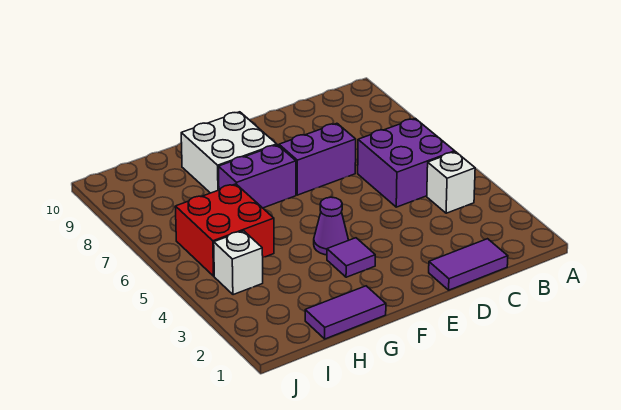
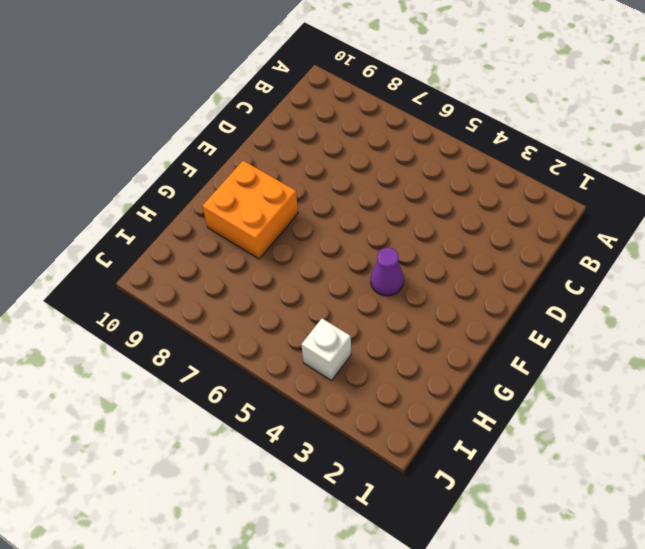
orange brick F8:G9 level 1 -> white brick F8:G9 level 1
none -> white brick B4 level 1
none -> purple brick B5:C6 level 1

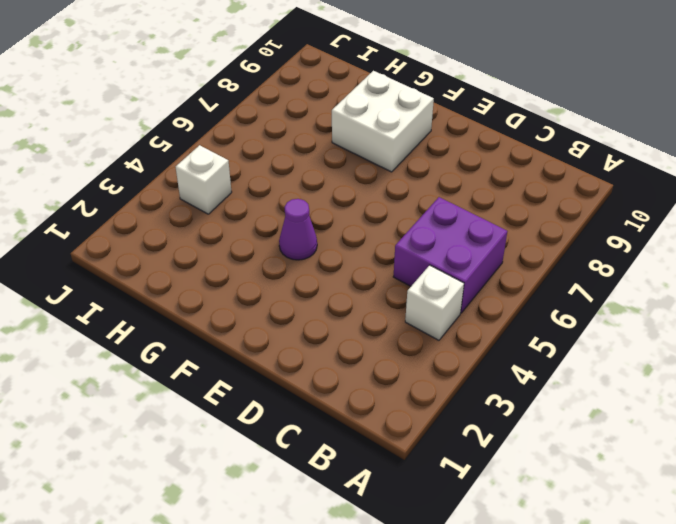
none -> purple tile C1:D1 level 1
none -> purple brick D7:E7 level 1

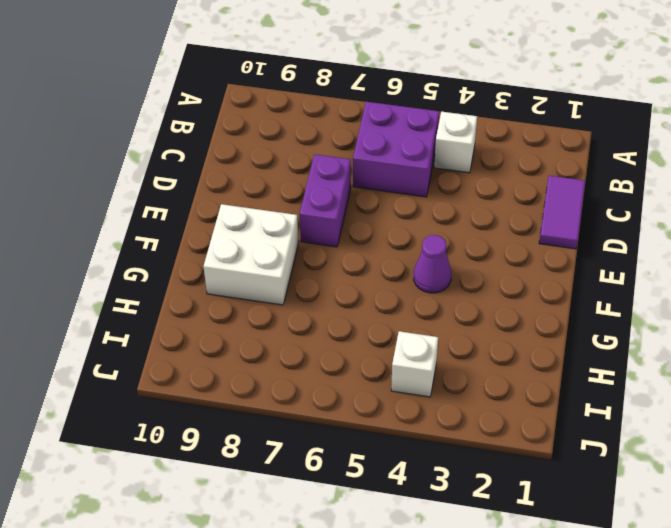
none -> purple tile F3 level 1
none -> purple brick F7:G7 level 1

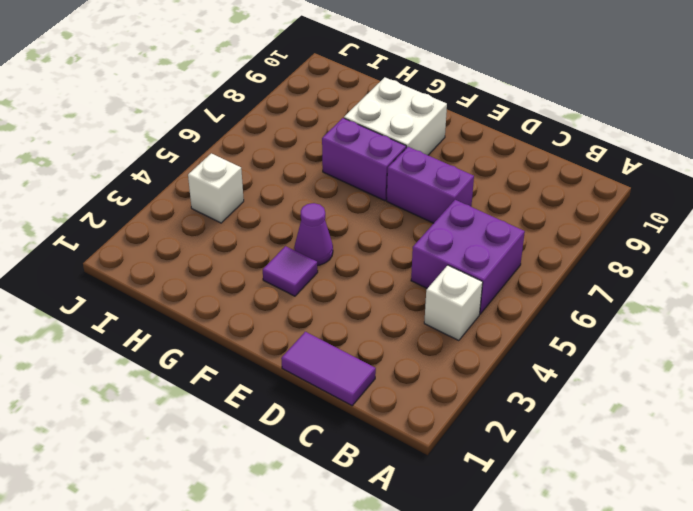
none -> purple tile G1:H1 level 1
none -> red brick H5:I6 level 1

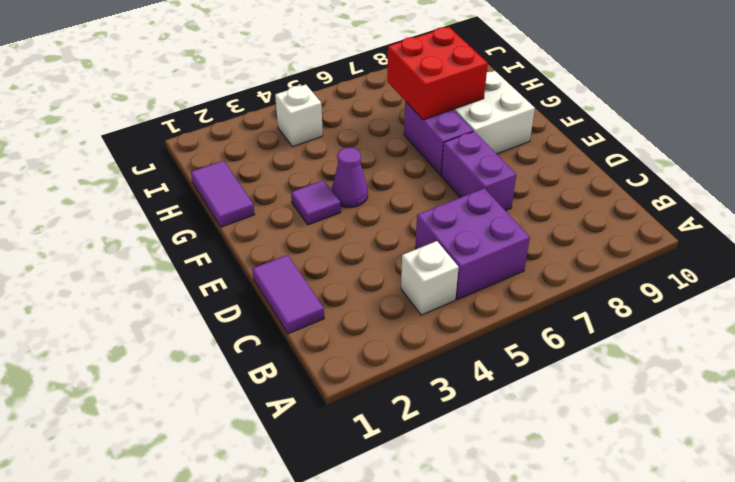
red brick G7:H8 level 2 -> red brick H5:I6 level 1

